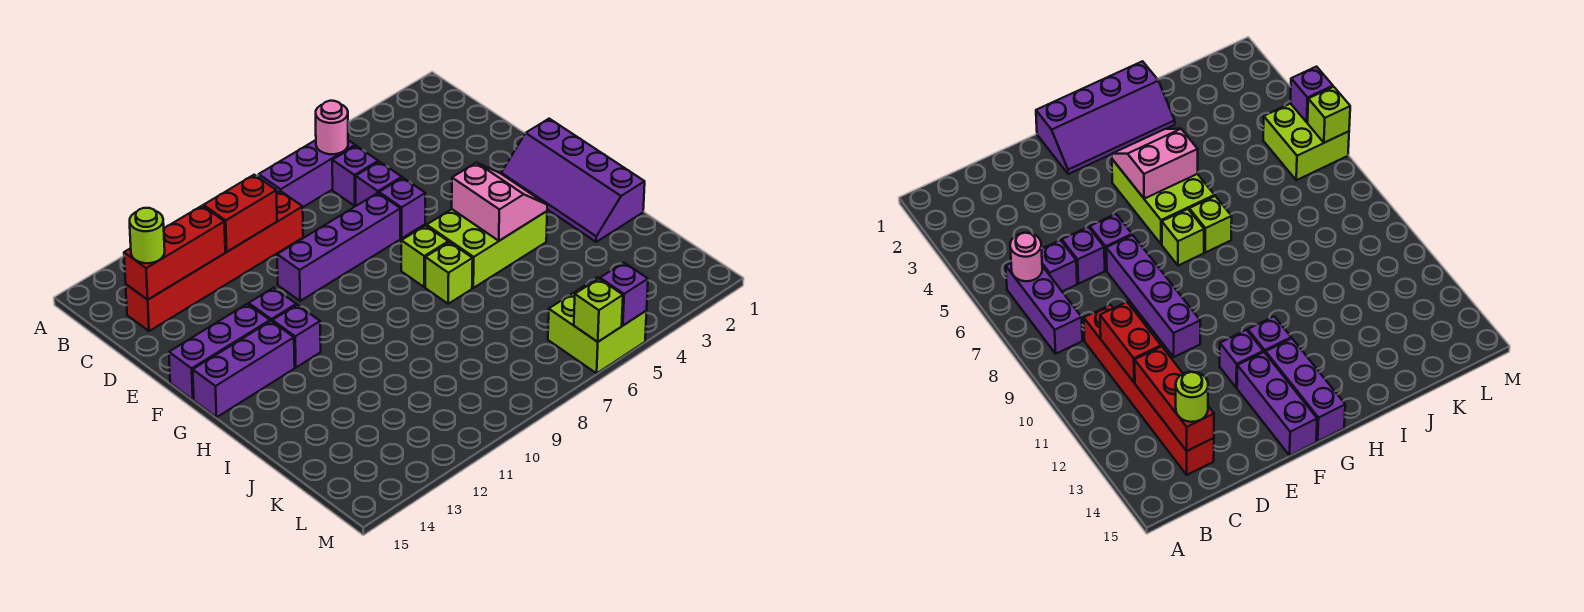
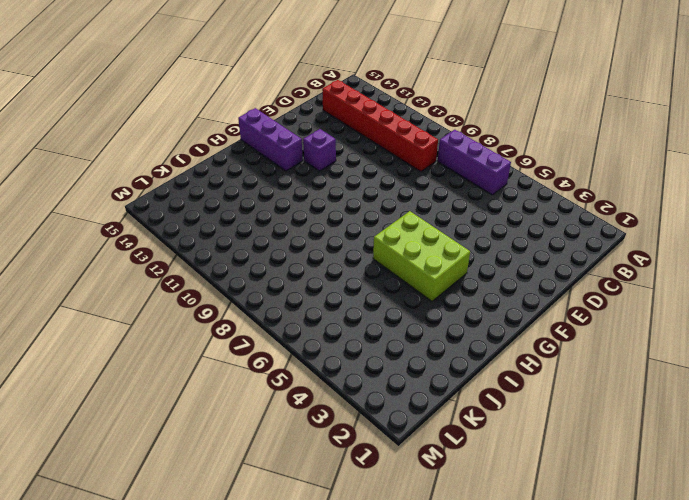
none -> purple brick C6 level 1
none -> purple brick D6 level 1
none -> purple brick E6 level 1

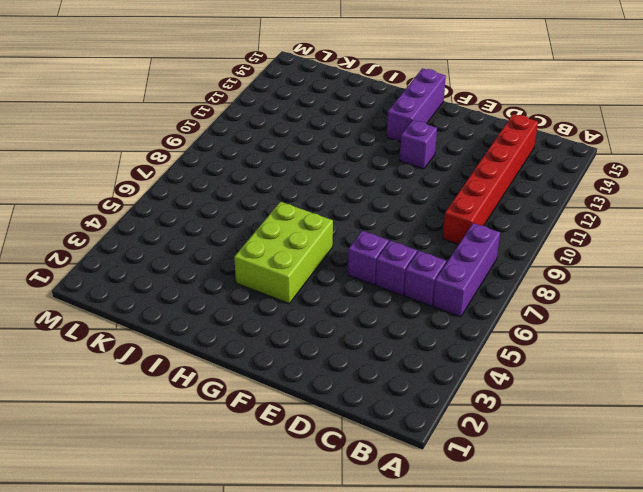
none -> purple brick E7:E10 level 1
none -> purple slope F1:I2 level 1 top 1
none -> purple brick F13:F15 level 1

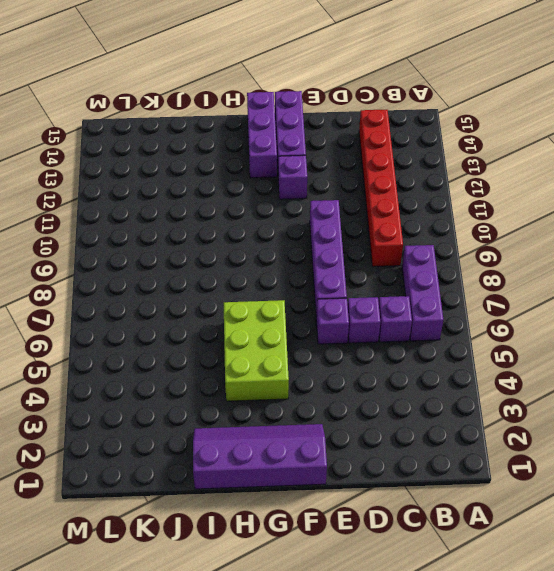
none -> lime brick G7 level 1
none -> purple brick G12 level 1
none -> lime brick H7 level 1

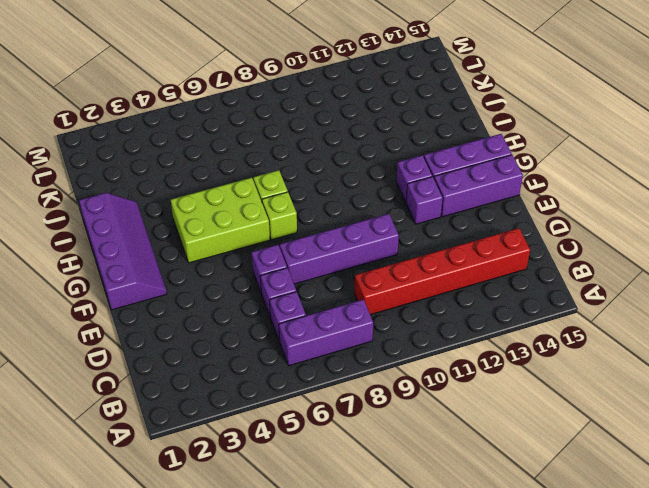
none -> lime brick L5:M6 level 1
none -> pink round brick B6 level 2
none -> red brick C10:C11 level 2

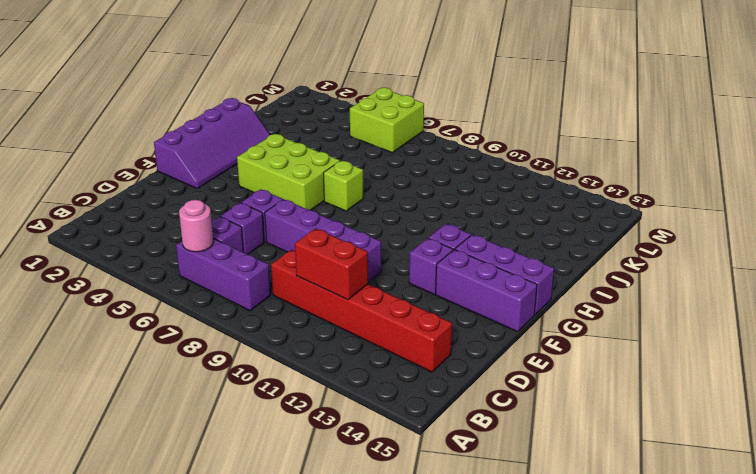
none -> lime brick G7 level 1
none -> red brick C12:C14 level 2
none -> pink slope G4:H5 level 2 top 5

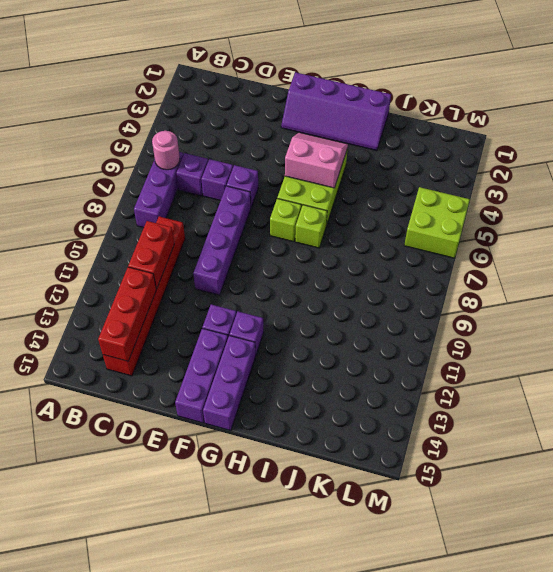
none -> purple brick M5 level 2
none -> lime brick M6 level 2
none -> lime round brick C14 level 3

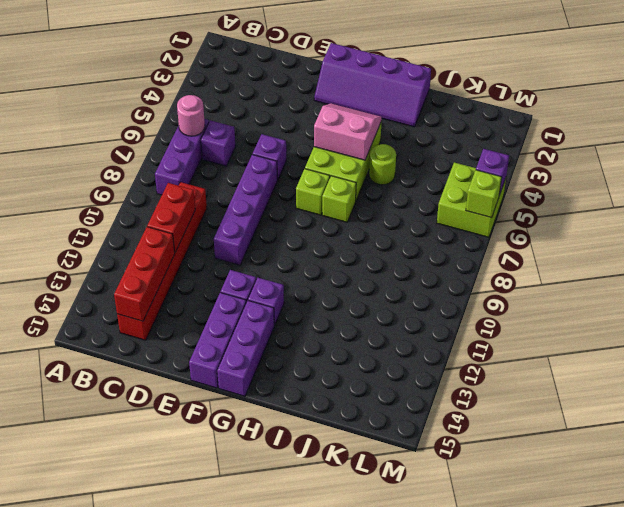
lime round brick I5 level 1 -> lime round brick C14 level 3
none -> purple brick D6 level 1

